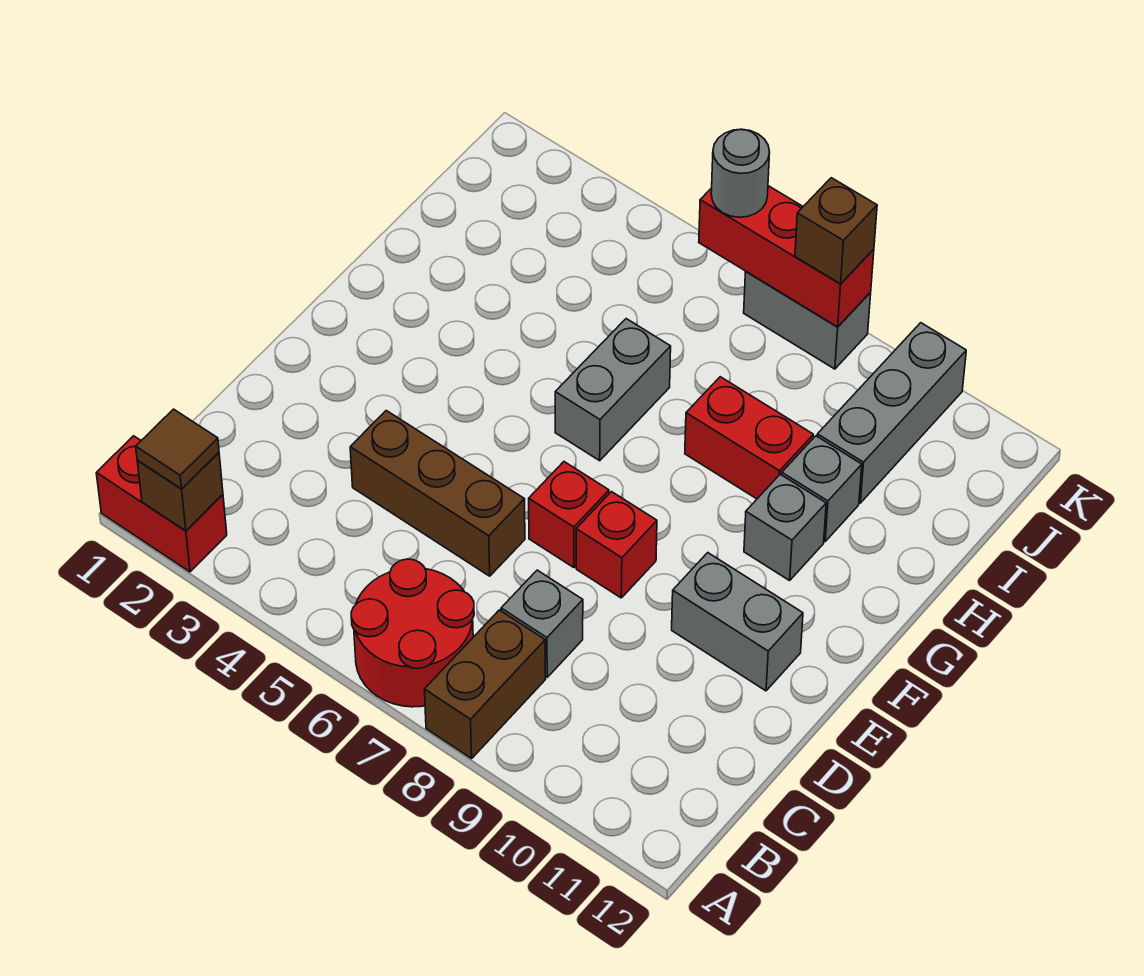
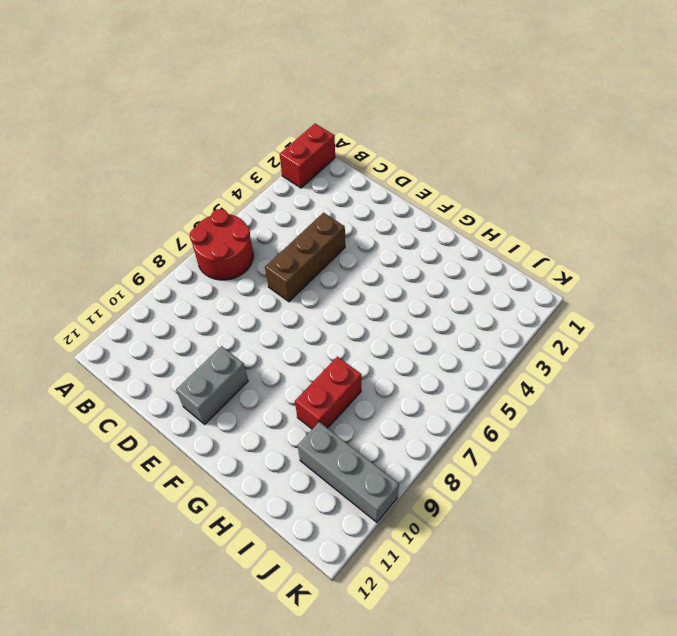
none -> brown brick A8:B8 level 1
none -> grey brick C8 level 1
none -> red brick E7 level 1

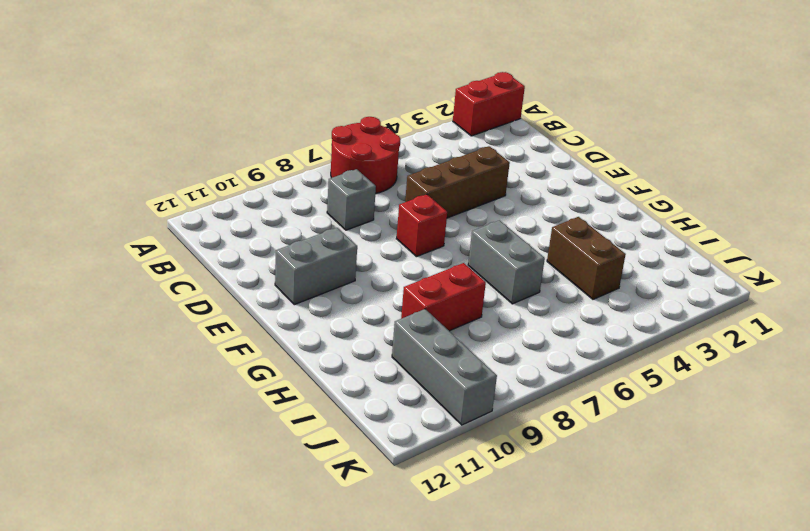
brown brick H4:I4 level 1 -> brown brick A8:B8 level 1
none -> red brick E8 level 1
none -> grey brick G10 level 1
none -> grey brick H10 level 1

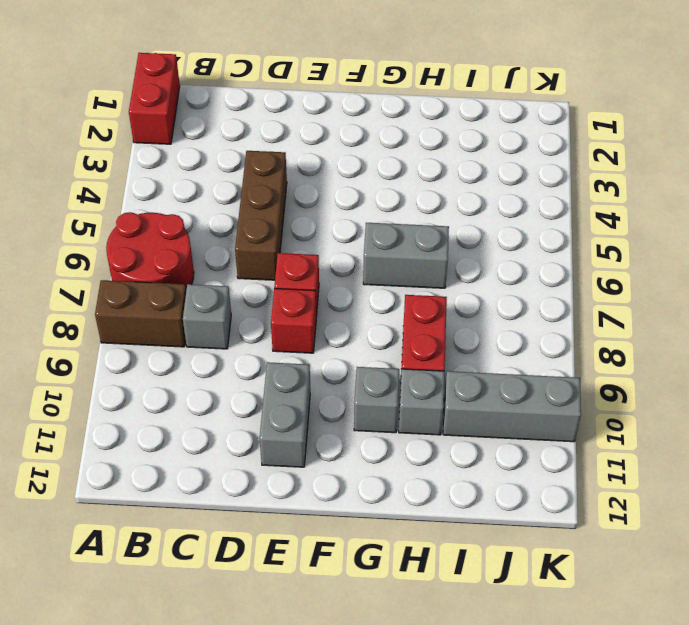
none -> grey brick K7:K8 level 1
none -> brown brick A2 level 2
none -> red brick K6:K8 level 2

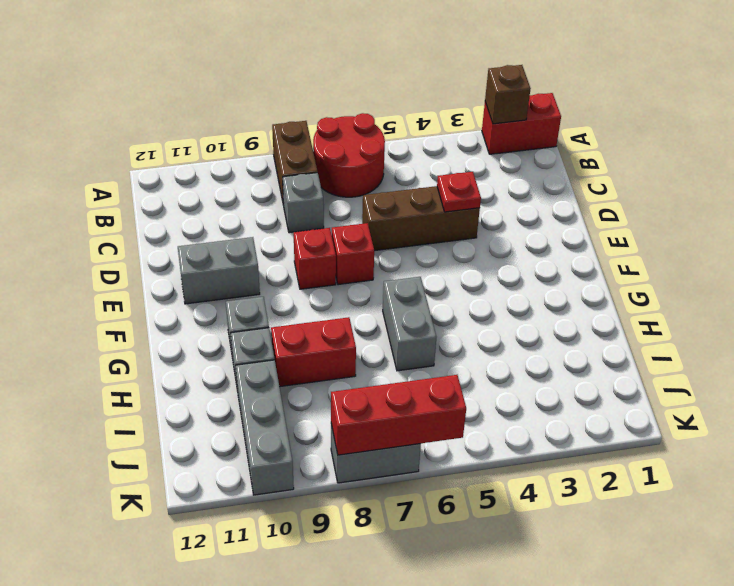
red plate D4 level 2 -> none
none -> brown tile A2 level 3
none -> grey round brick K6 level 3
none -> brown brick K8 level 3

